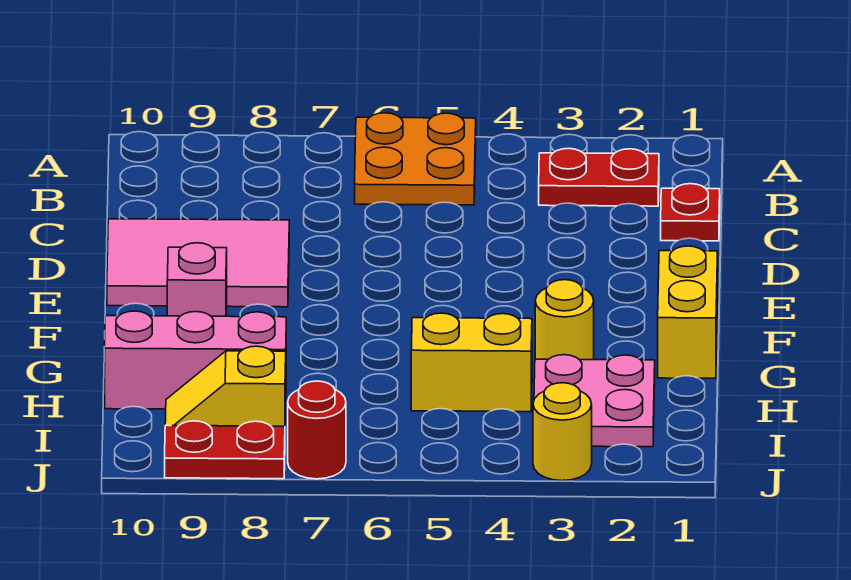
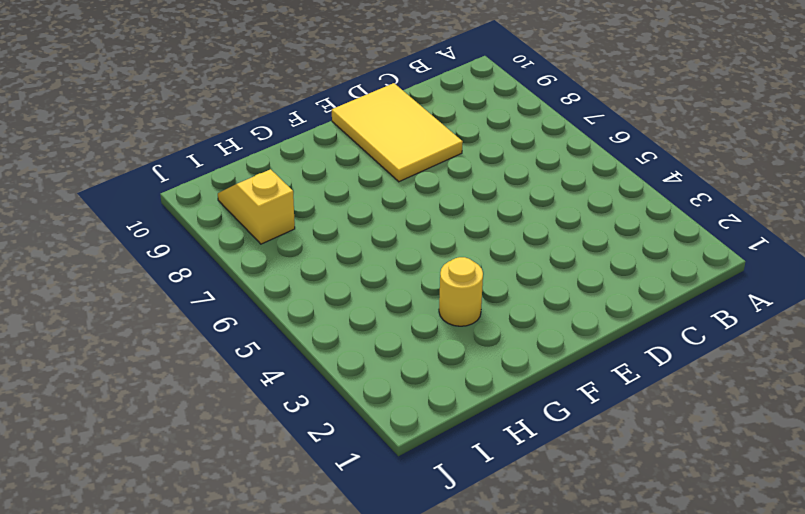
yellow tile D8:E10 level 1 -> pink tile D8:E10 level 1
none -> orange plate A5:B6 level 1
none -> red plate B2:B3 level 1
none -> red plate C1 level 1

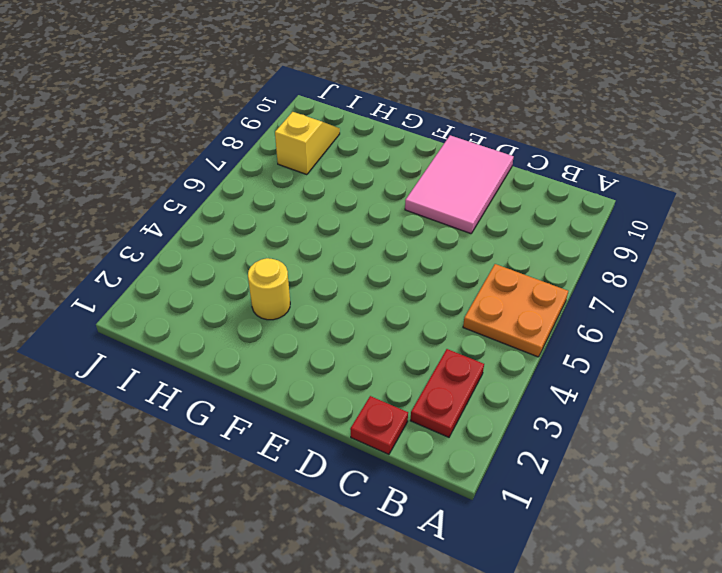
none -> yellow brick F1:G1 level 1
none -> pink brick F9 level 1
none -> pink plate H2:I3 level 1

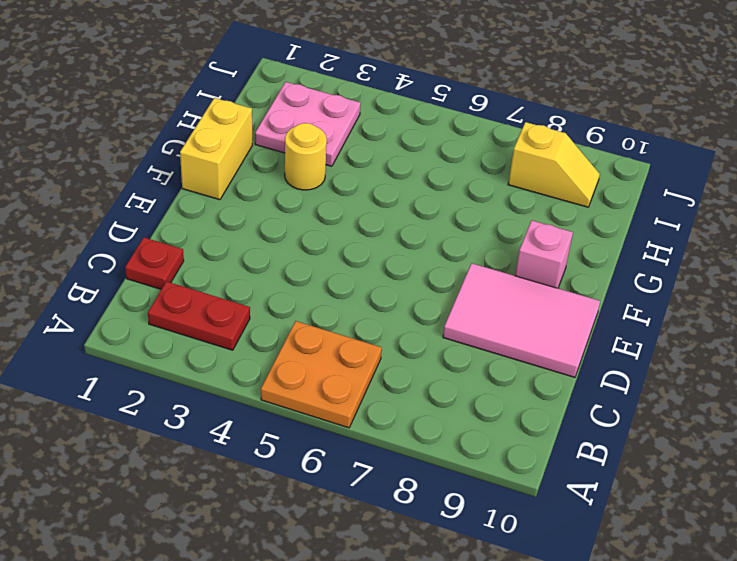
none -> yellow brick H4:H5 level 1
none -> pink brick H8:H10 level 1
none -> yellow round brick J3 level 1

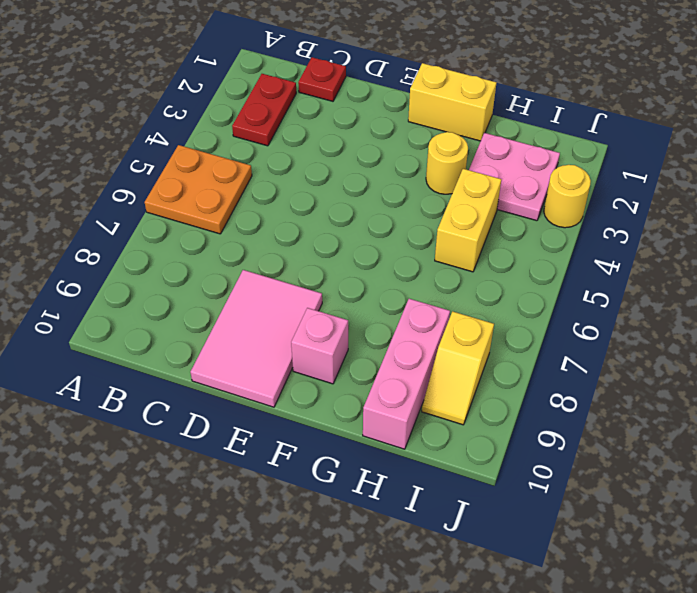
none -> red round brick J7 level 1
none -> red plate J8:J9 level 1

